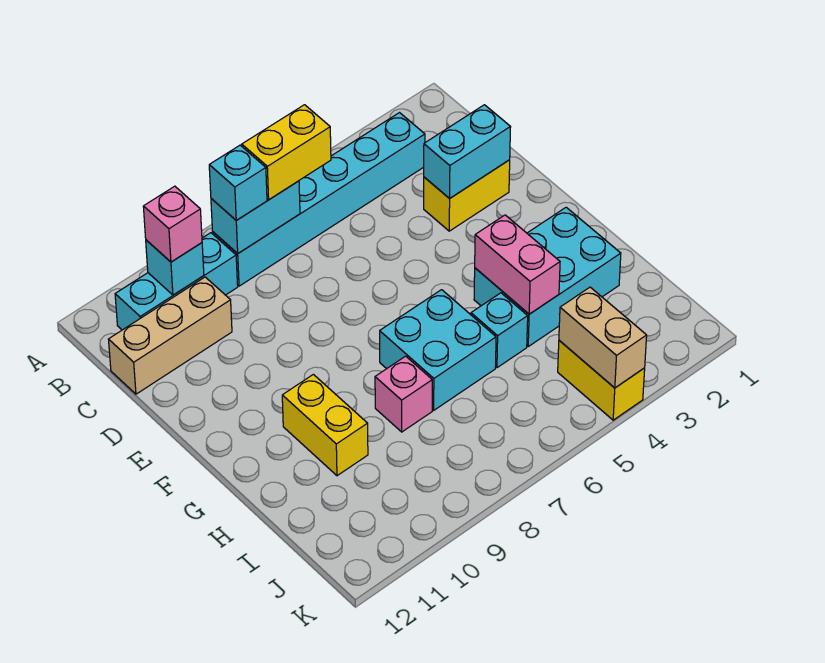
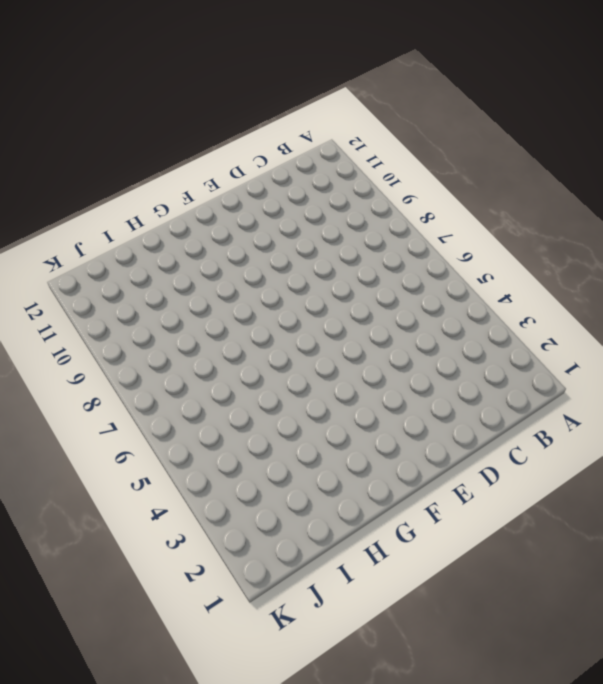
none -> cyan brick B3:B8 level 1
none -> cyan brick B9:B11 level 1
none -> tan brick C10:C12 level 1

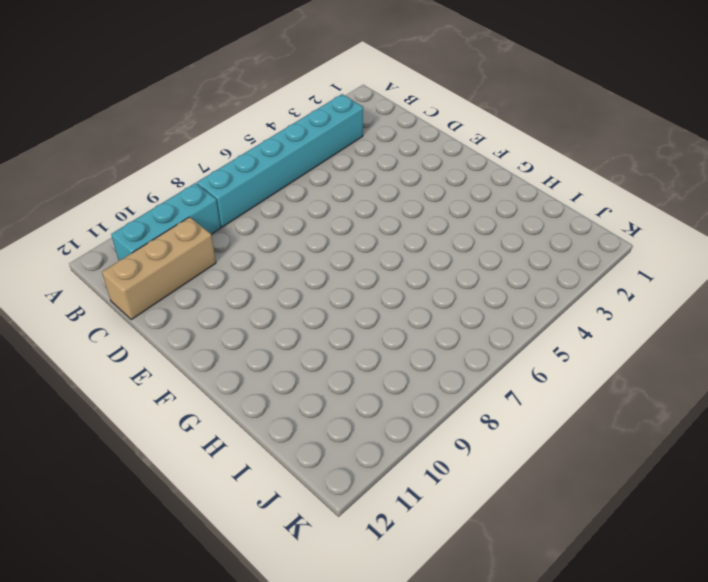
none -> yellow brick D2:D3 level 1
none -> cyan brick G2:H4 level 1
none -> cyan brick G6:H7 level 1

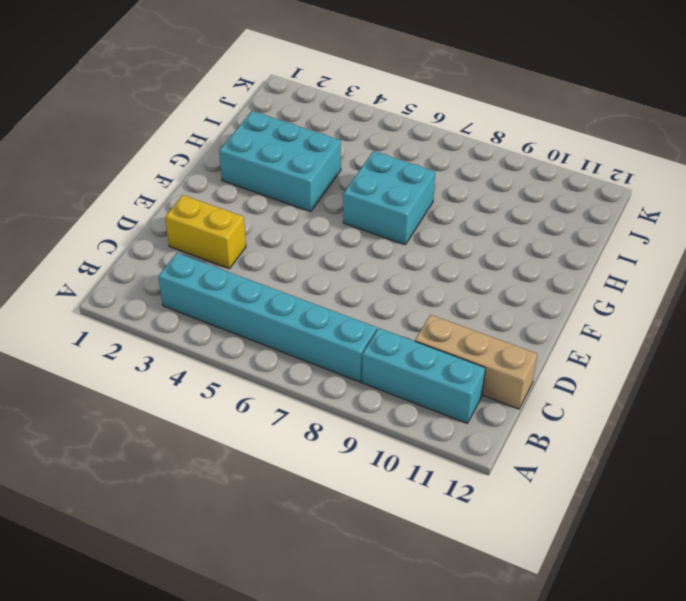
none -> yellow brick G10:H10 level 1
none -> cyan brick H5 level 1
none -> pink brick H8 level 1

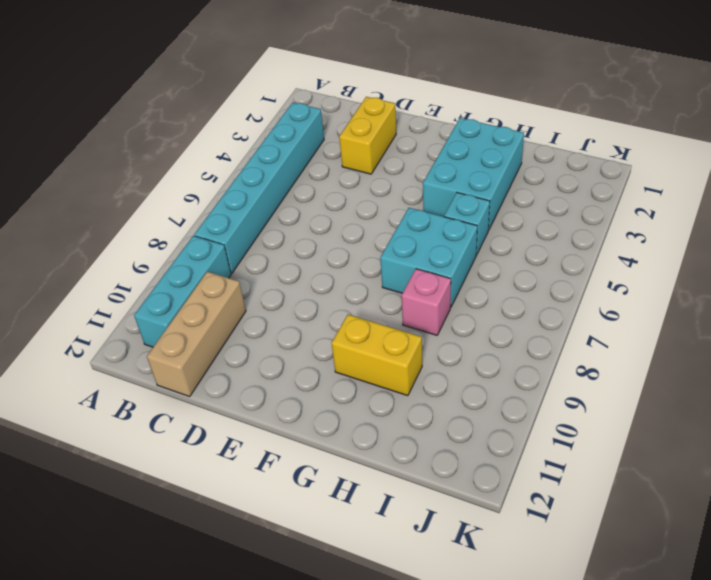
none -> yellow brick J4:K4 level 1
none -> cyan brick B7:B8 level 2
none -> cyan brick B10 level 2

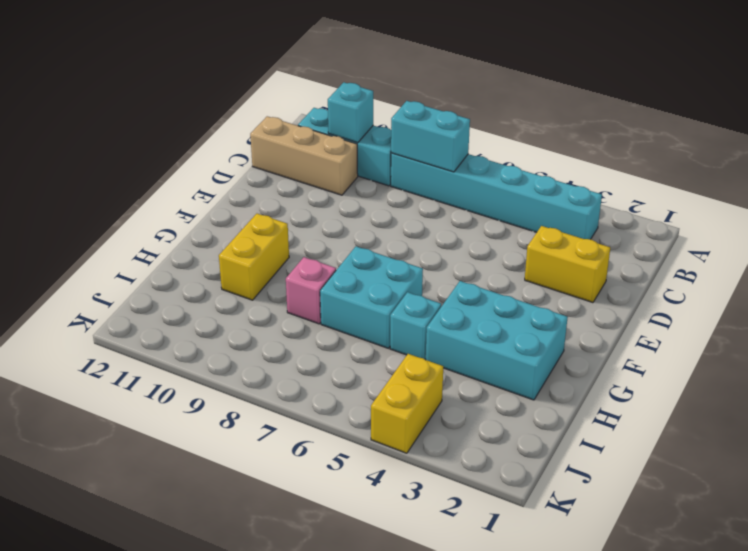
none -> cyan brick D2:D3 level 2
none -> pink brick G4:H4 level 2
none -> tan brick J4:K4 level 2

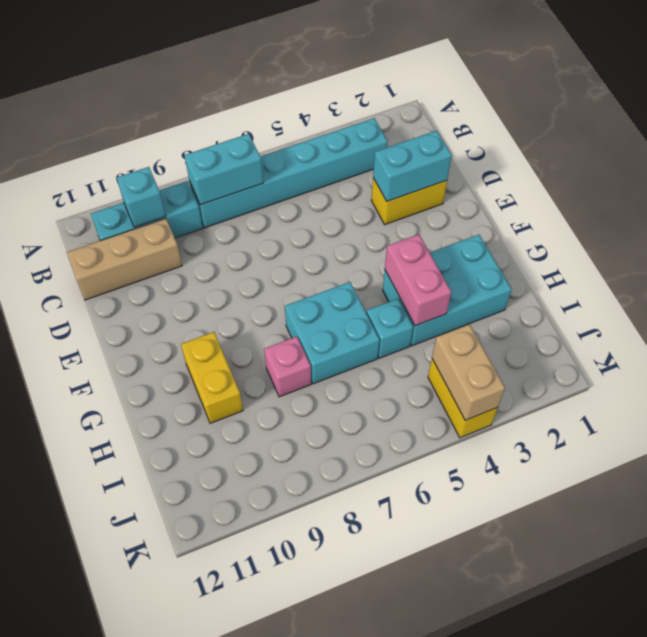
none -> yellow brick B6:B7 level 3
none -> cyan brick B8 level 3
none -> pink brick B10 level 3

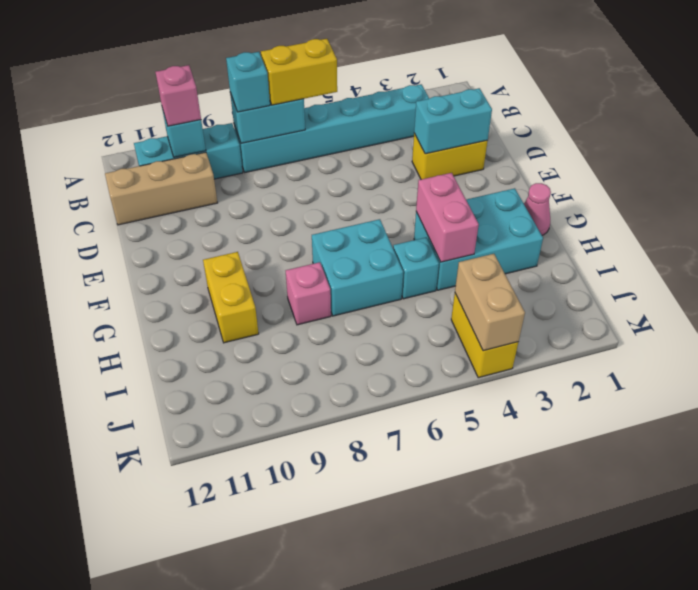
pink cone G1 level 1 -> none

